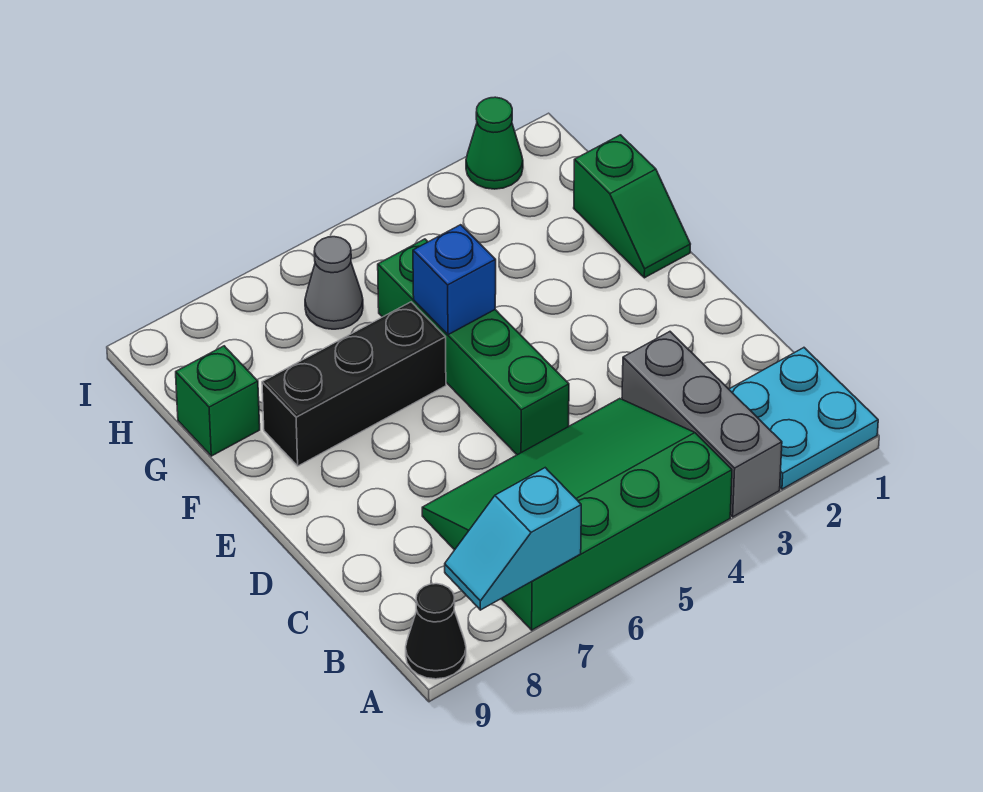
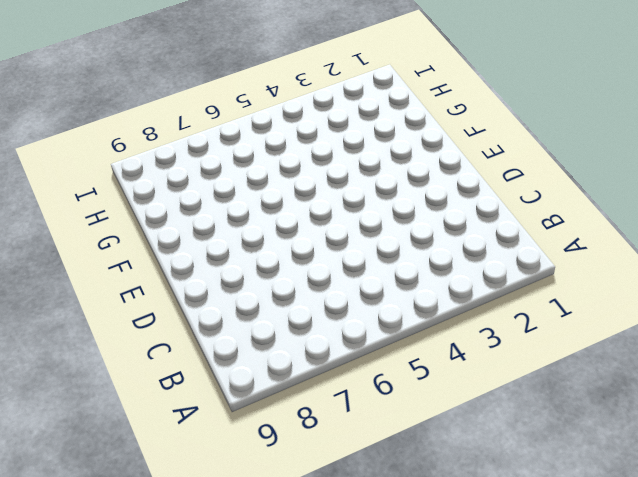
none -> cyan plate A1:B2 level 1
none -> grey brick A3:C3 level 1
none -> green slope A4:C7 level 1 top A

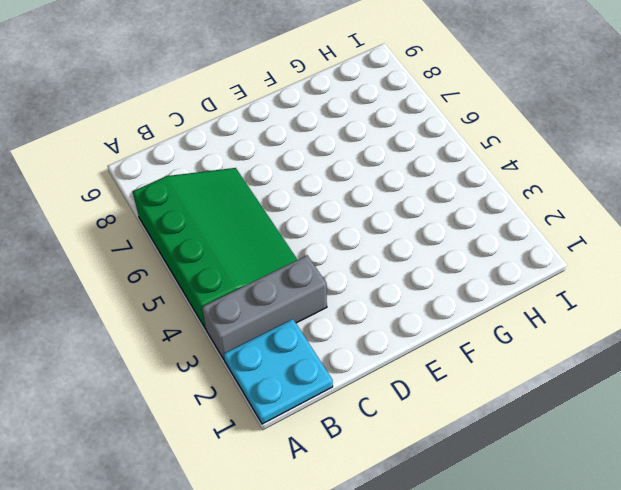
none -> black cone A9 level 1
none -> green brick D5:G5 level 1
none -> green slope F1:G1 level 1 top G

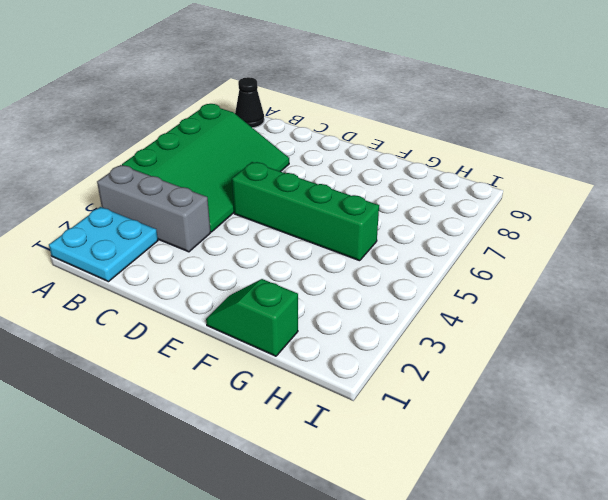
none -> black brick F6:F8 level 1
none -> green brick G9 level 1
none -> grey cone H6 level 1

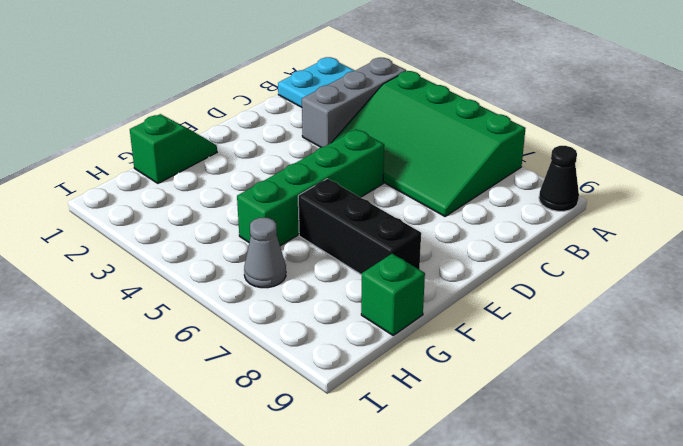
none -> green cone I2 level 1
none -> cyan slope A7:A8 level 2 top 7
none -> blue brick F5 level 2

